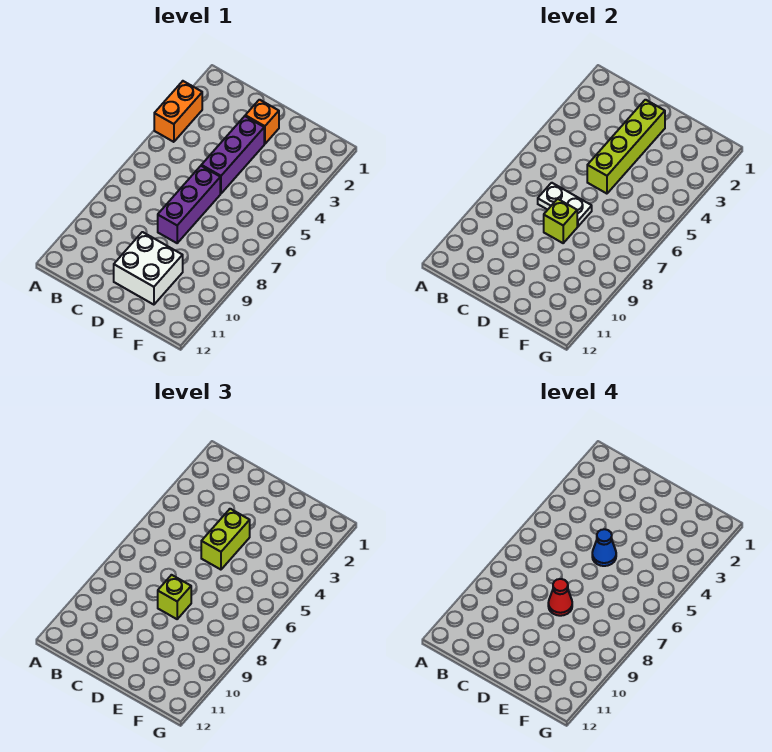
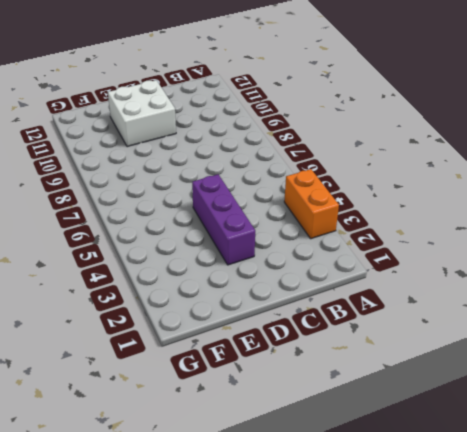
none -> orange brick D2 level 1
none -> purple brick D6:D8 level 1
none -> white plate C7:D7 level 2

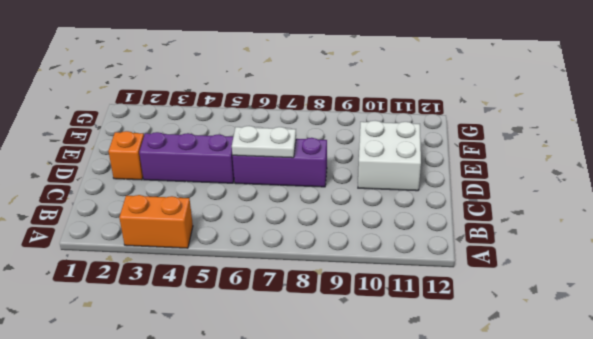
white plate D6:D7 level 2 -> white plate C7:D7 level 2
none -> lime brick D2:D5 level 2
none -> lime brick D8 level 2
none -> lime brick D4:D5 level 3

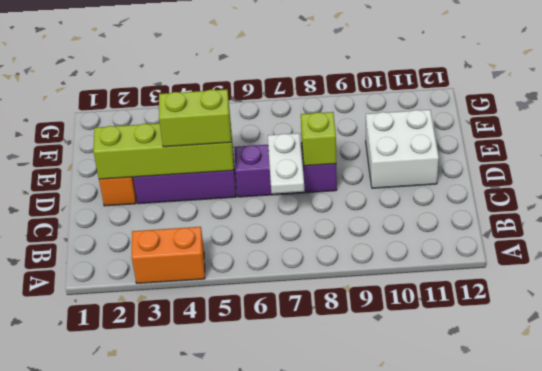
none -> lime brick D8 level 3
none -> blue cone D5 level 4
none -> red cone D8 level 4

